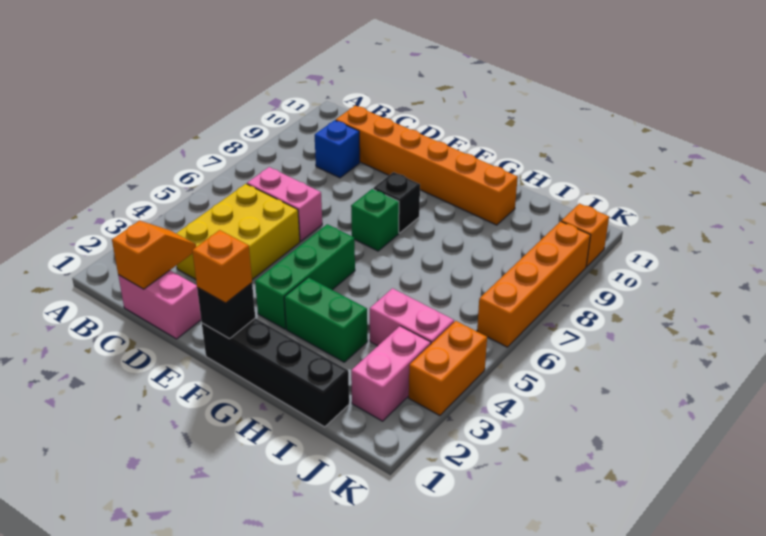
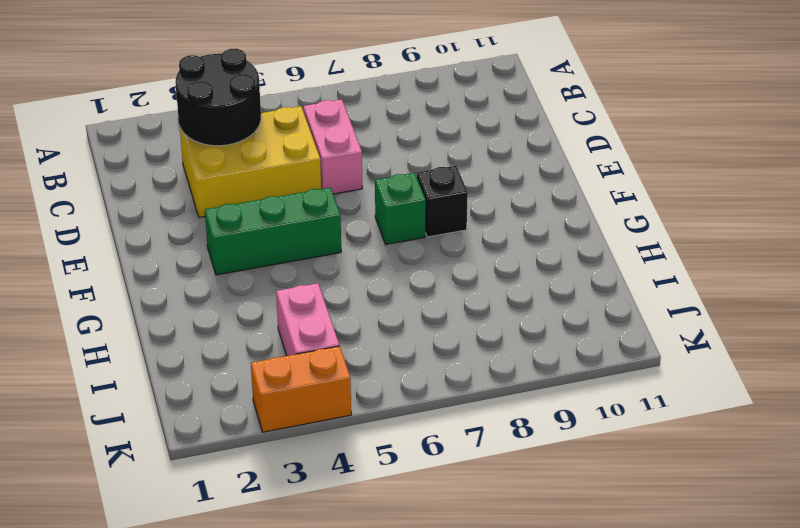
black round brick B3:C4 level 2 -> none
none -> pink brick C1:D1 level 1
none -> blue brick C9 level 1
none -> orange brick C10:H10 level 1

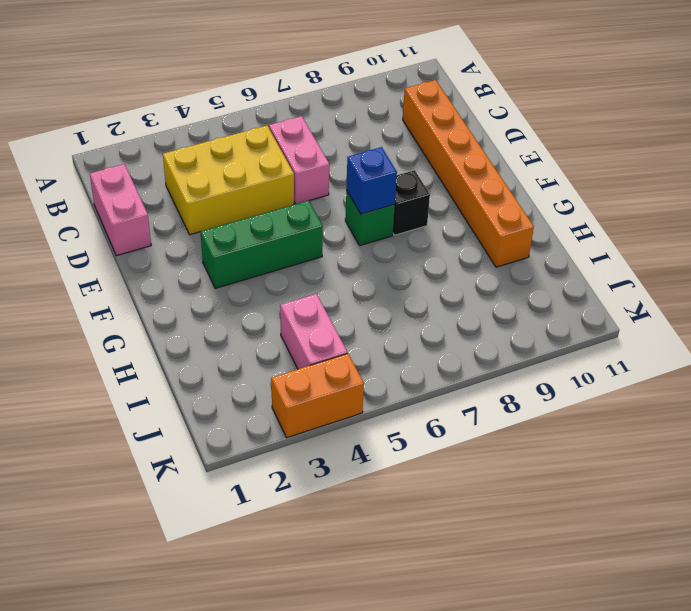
blue brick F7 level 2 -> blue brick C9 level 1
none -> black brick F1:I1 level 1
none -> green brick G3:H3 level 1
none -> pink brick J2:J3 level 1

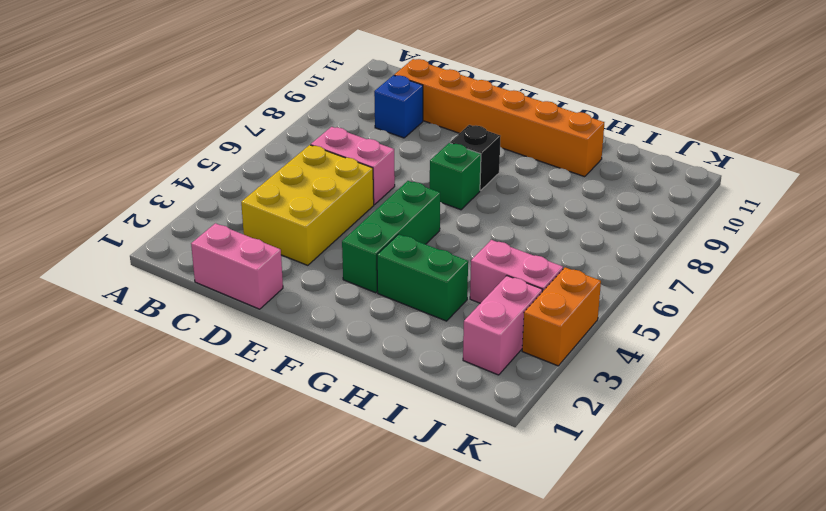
none -> black brick F1:I1 level 1
none -> orange brick K6:K9 level 1
none -> orange brick K10 level 1

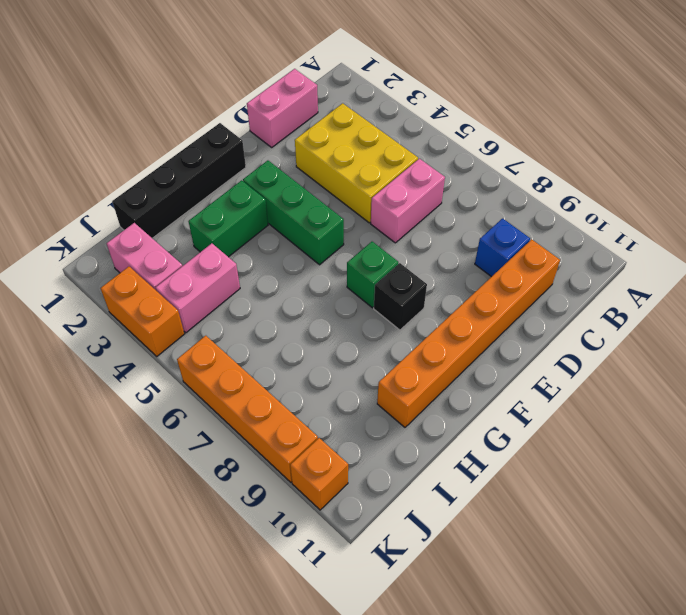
none -> orange slope C1:C2 level 2 top 1
none -> black brick F1 level 2
none -> orange brick F1 level 3

